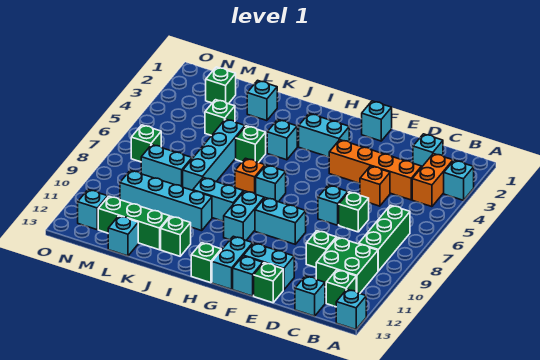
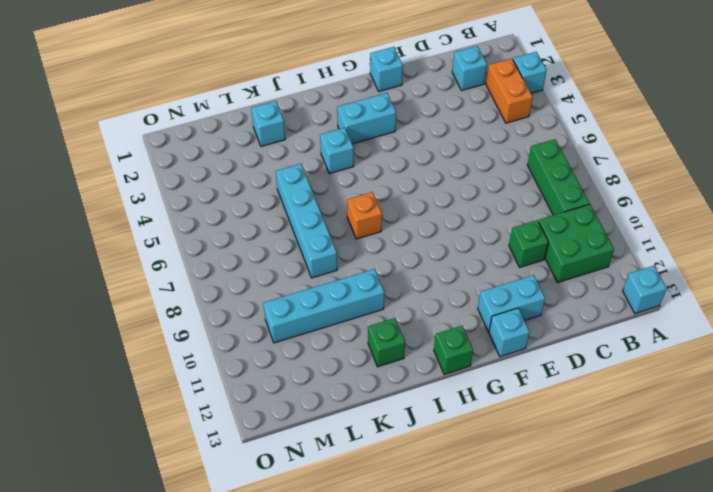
none -> green brick B12 level 1
none -> orange brick C4:F4 level 1
none -> cyan brick C13 level 1
none -> orange brick D5 level 1

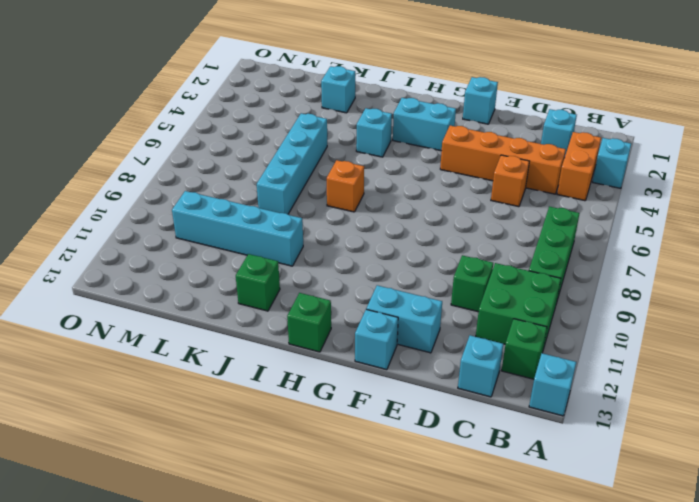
none -> green brick D7 level 1
none -> cyan brick E7 level 1
none -> green brick E13 level 1
none -> cyan brick F9:G9 level 1

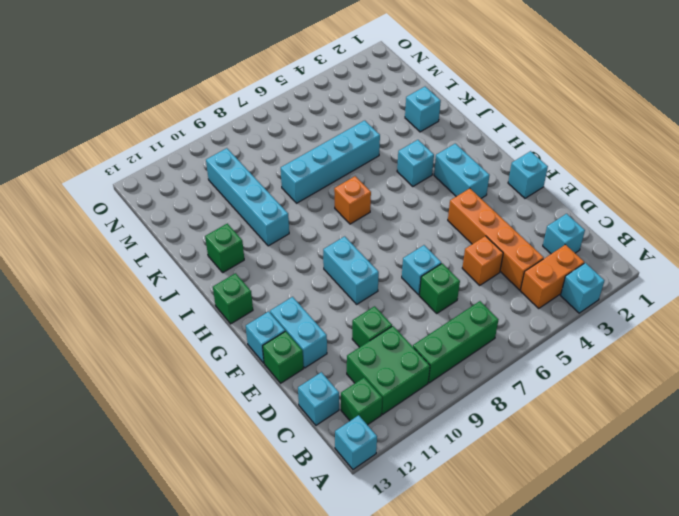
none -> cyan brick G12:G13 level 1
none -> cyan brick H7 level 1
none -> cyan brick H9:H10 level 1
none -> cyan brick I9:J9 level 1

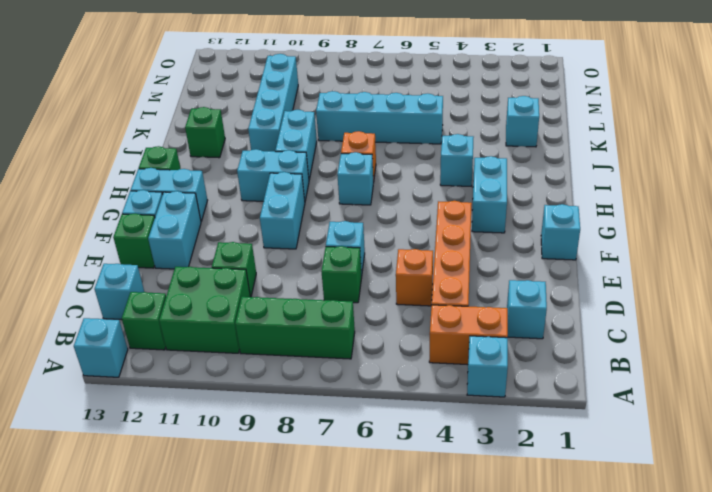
none -> green brick J5 level 1
none -> green brick K12:M12 level 1
none -> green brick L4 level 1
none -> cyan brick L8:M8 level 1

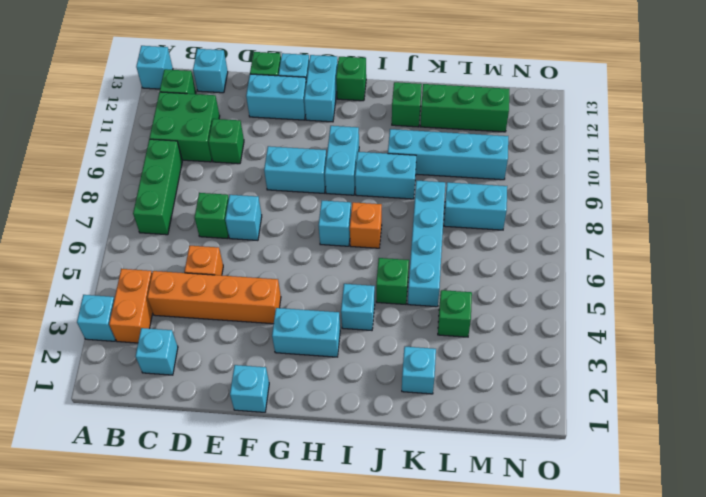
none -> cyan brick L13 level 1
none -> green brick M2 level 1
none -> green brick N7 level 1
none -> cyan brick N12 level 1

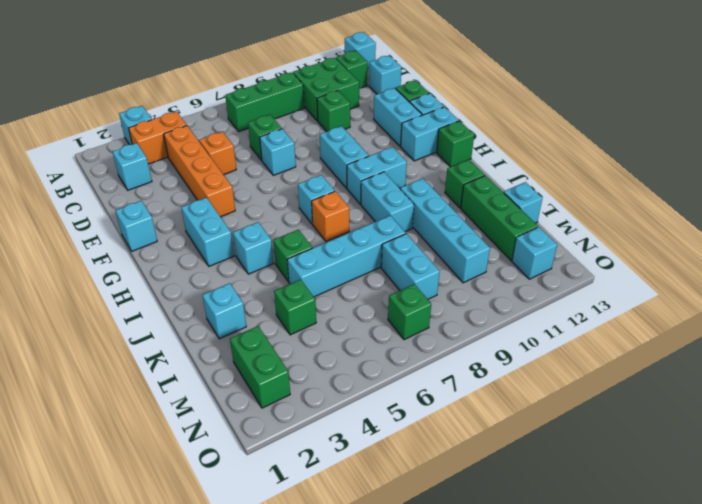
green brick M2:N2 level 1 -> green brick M2 level 1

